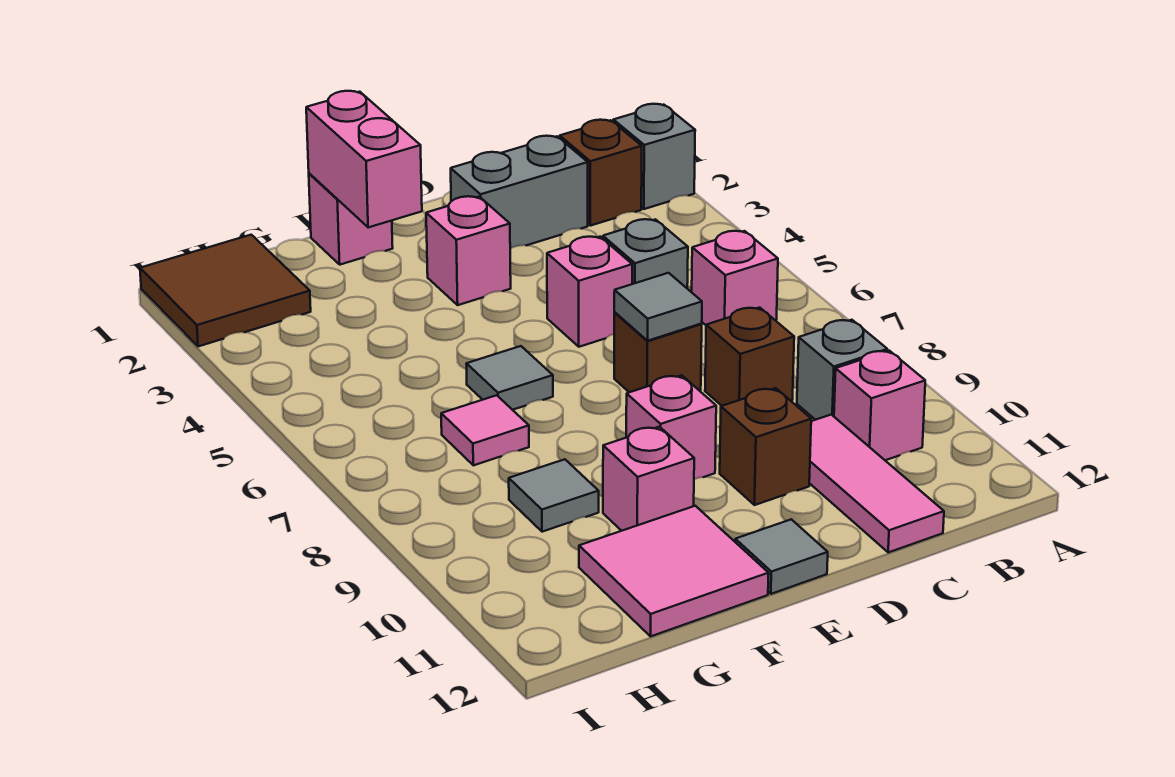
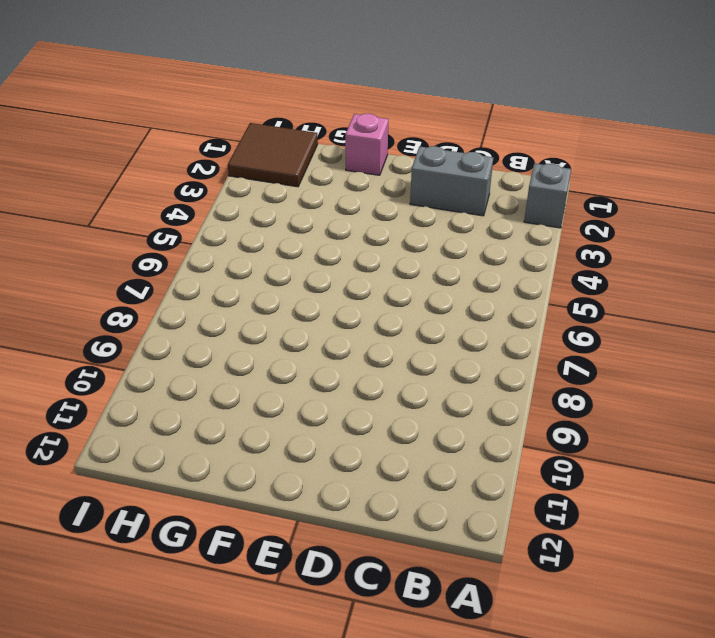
none -> brown brick B2 level 1
none -> pink brick B6 level 1
none -> grey brick B9 level 1

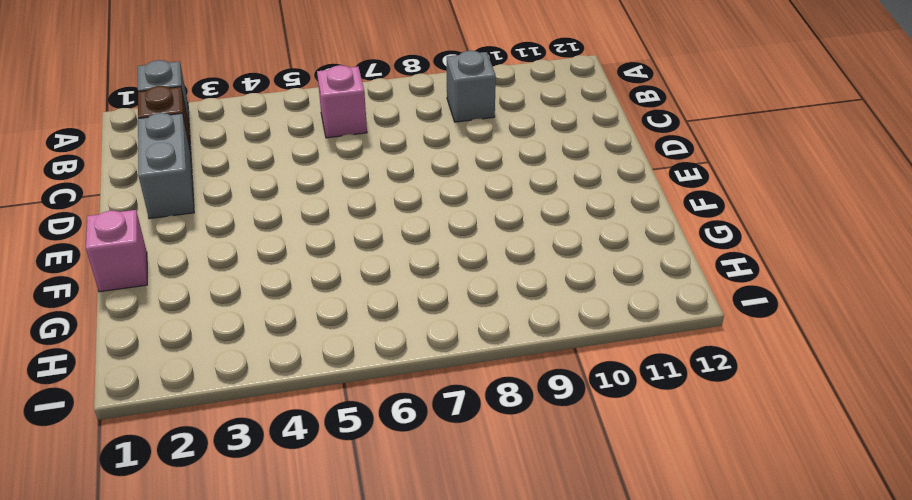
none -> pink brick B10 level 1
none -> grey brick C5 level 1
none -> brown brick C8 level 1

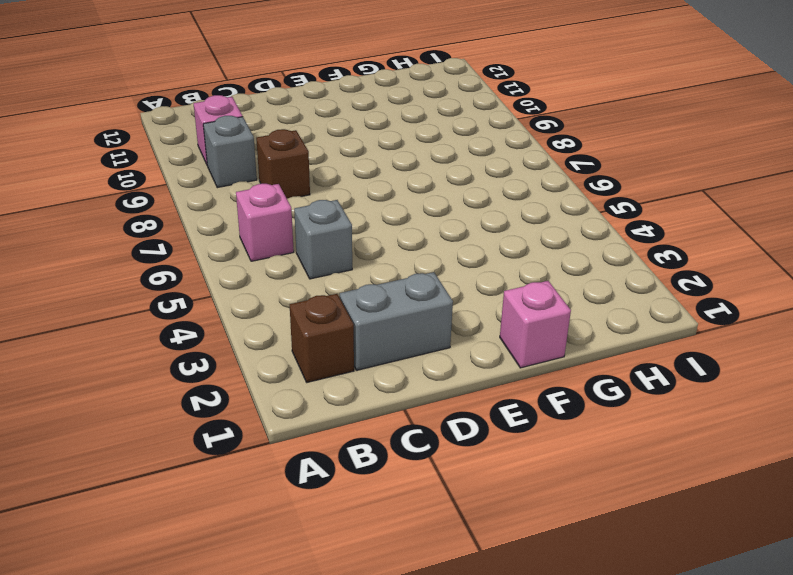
none -> grey brick A2 level 1
none -> pink tile C10:C12 level 1
none -> pink brick D5 level 1

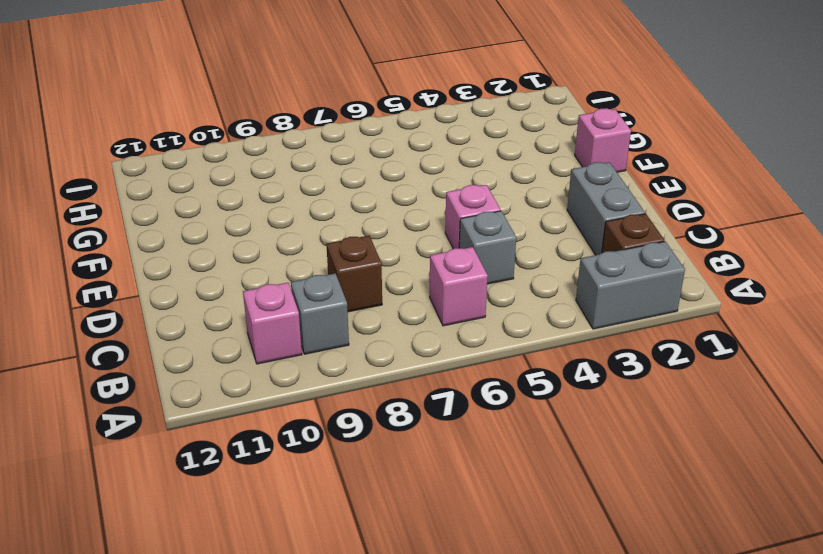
grey brick A2:A3 level 1 -> grey brick A2 level 1
none -> pink tile C10:C12 level 1
none -> brown brick D7 level 1
none -> brown brick D10 level 1

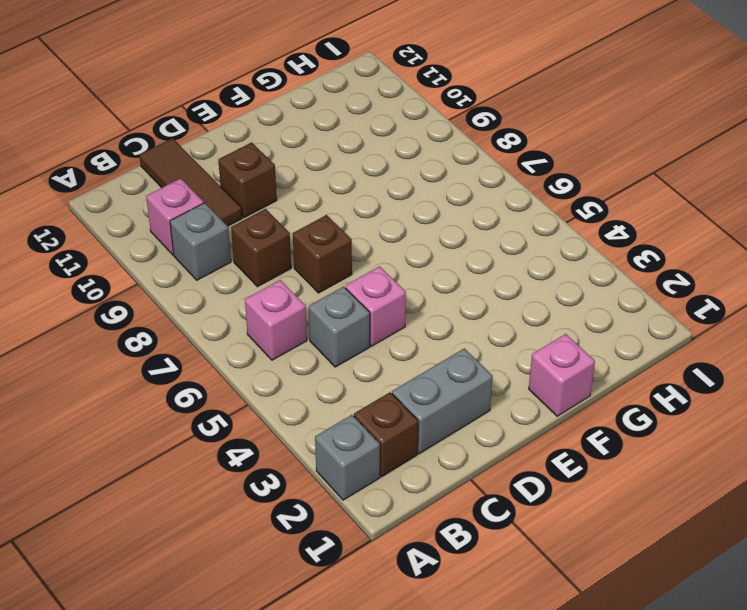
brown tile C10:C12 level 1 -> pink tile C10:C12 level 1
none -> pink brick E3 level 1
none -> pink brick E9 level 1
none -> grey tile E12 level 1

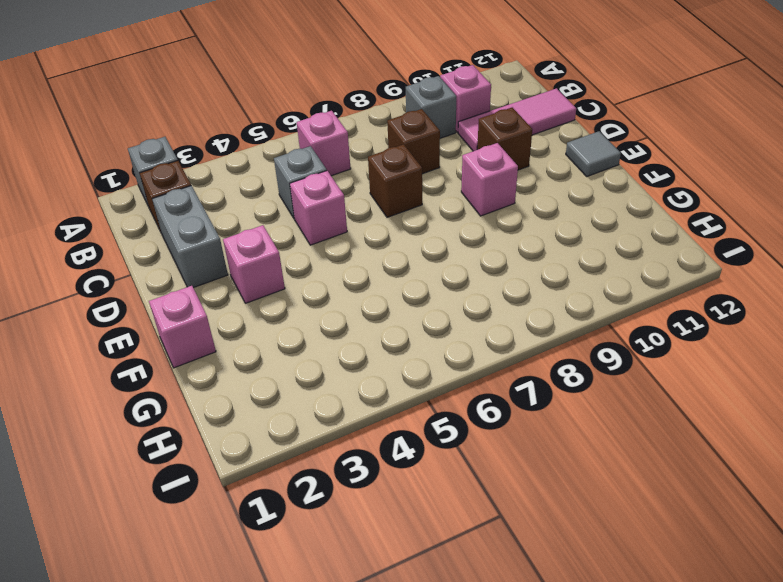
none -> grey tile F6 level 1
none -> pink brick F10 level 1
none -> pink tile F11:G12 level 1

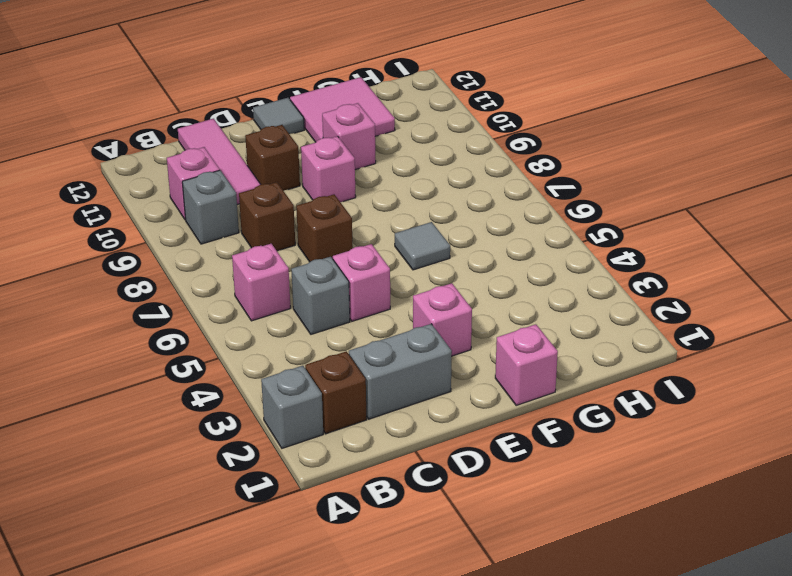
none -> pink tile G7 level 1
none -> grey tile G9 level 1
none -> brown tile H1:I2 level 1

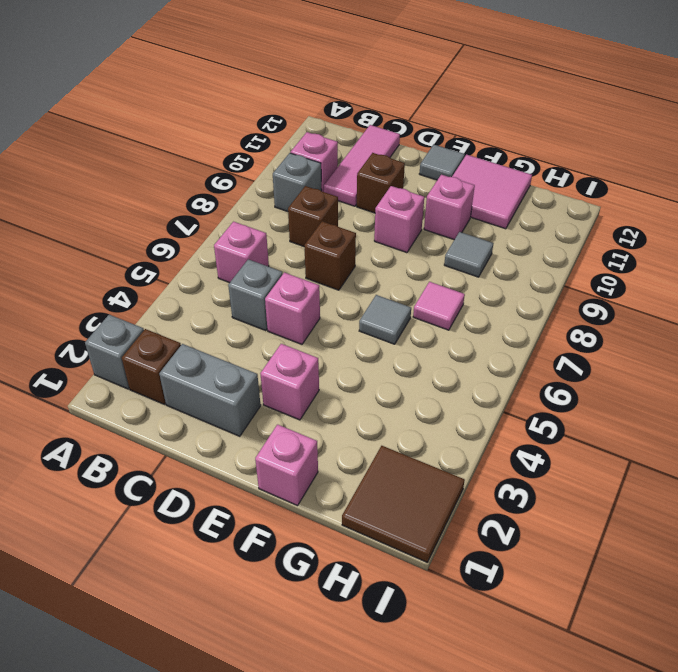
none -> grey tile D7 level 2
none -> pink brick F1:F2 level 2

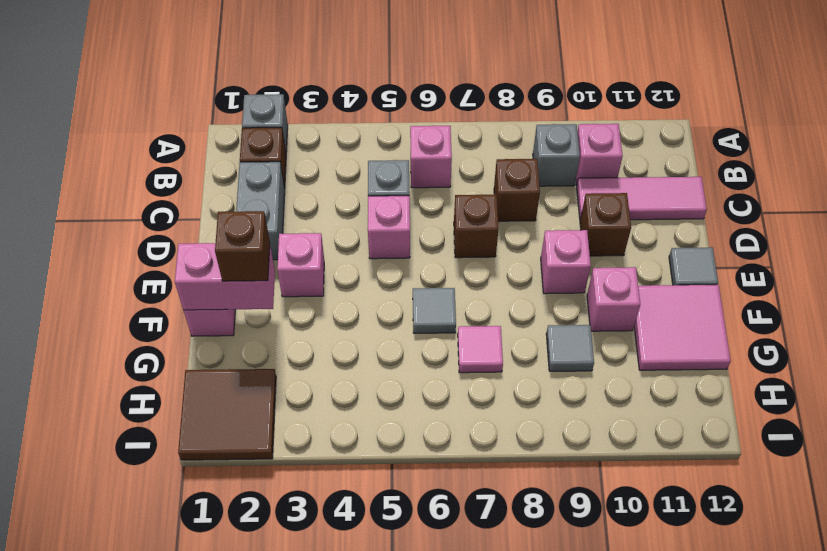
brown brick F2 level 3 -> none
none -> grey tile D7 level 2

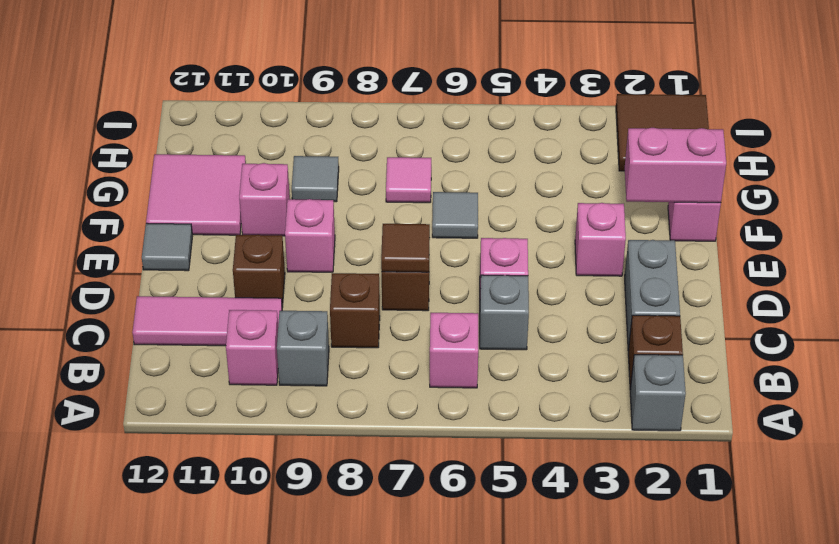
brown tile D7 level 2 -> grey tile D7 level 2

